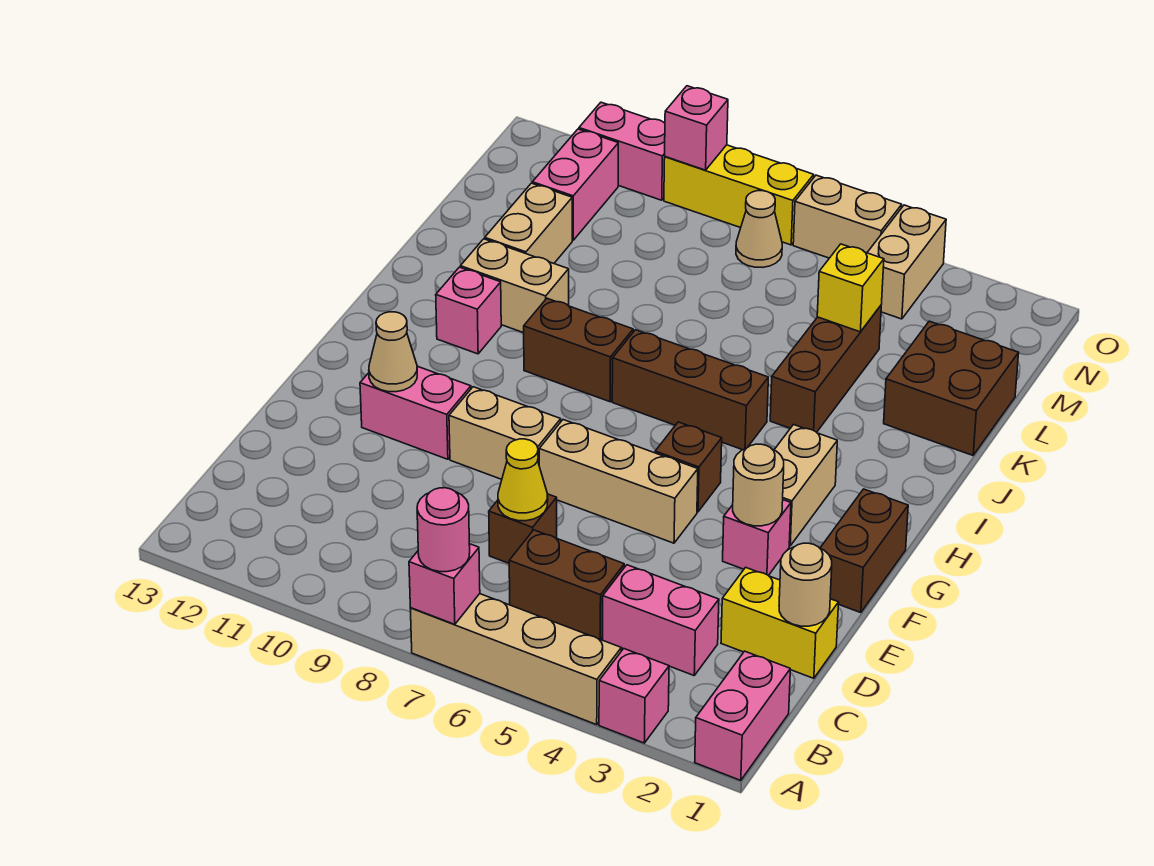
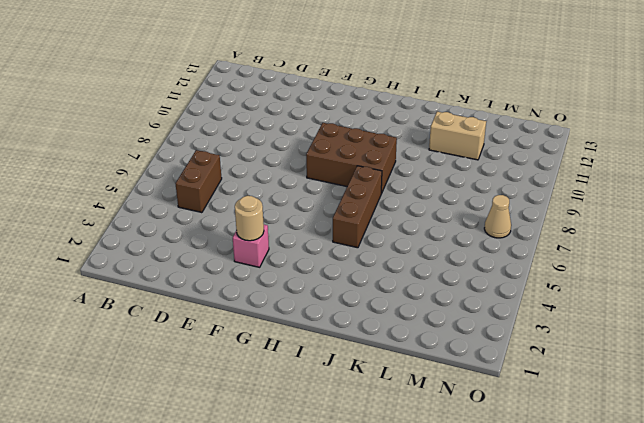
brown brick G8:I9 level 1 -> brown brick I8:I9 level 1
none -> pink brick A1:B1 level 1
none -> pink brick A3 level 1
none -> tan brick A4:A7 level 1
none -> pink brick C3:C4 level 1

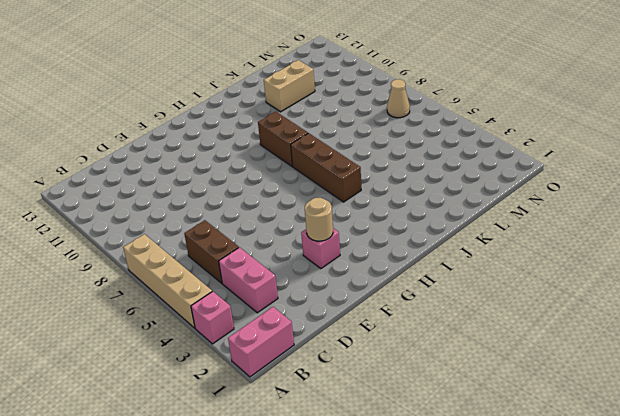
none -> yellow brick D1:D2 level 1
none -> brown brick D7 level 1
none -> brown brick F1:G1 level 1
none -> tan brick F5:F7 level 1

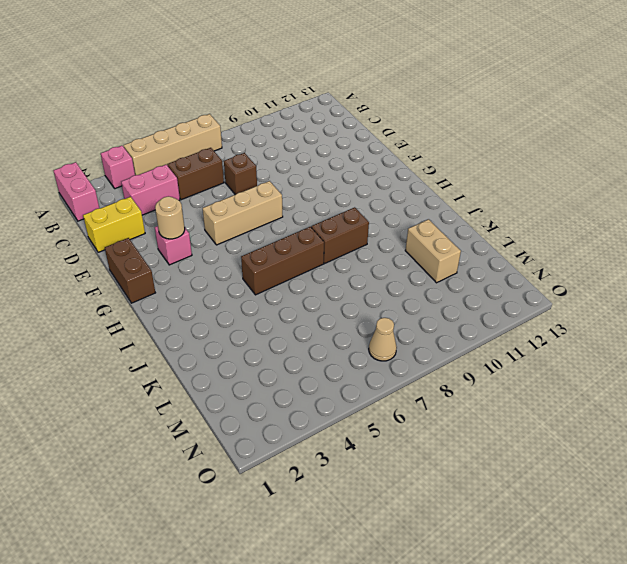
none -> tan brick F8:F9 level 1
none -> pink brick F10:F11 level 1
none -> tan brick G3:H3 level 1
none -> brown brick G5 level 1

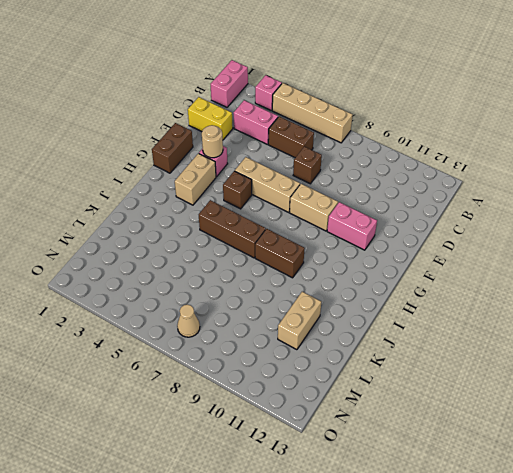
none -> pink brick I11 level 1
none -> brown brick J4:L4 level 1
none -> tan brick J10:J11 level 1
none -> brown brick K1:L2 level 1

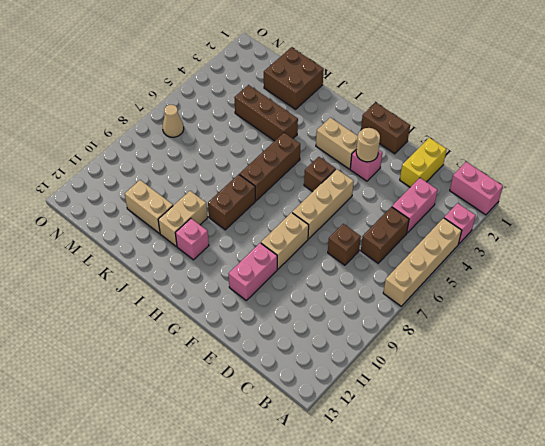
none -> pink brick M11:N11 level 1
none -> tan brick N4:O4 level 1
none -> tan brick O5:O6 level 1
none -> yellow brick O7:O9 level 1

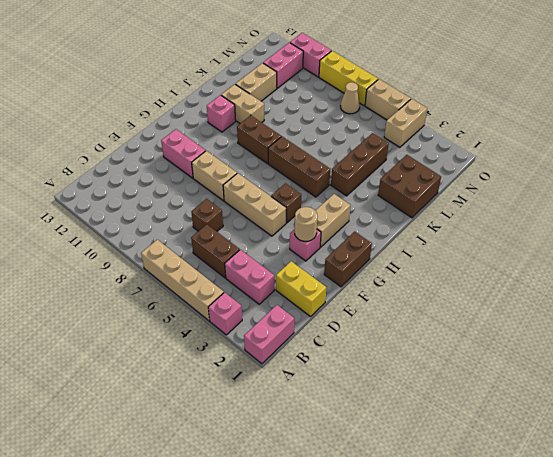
none -> pink brick A7 level 2
none -> tan round brick D1 level 2
none -> yellow cone D7 level 2
none -> tan cone F11 level 2

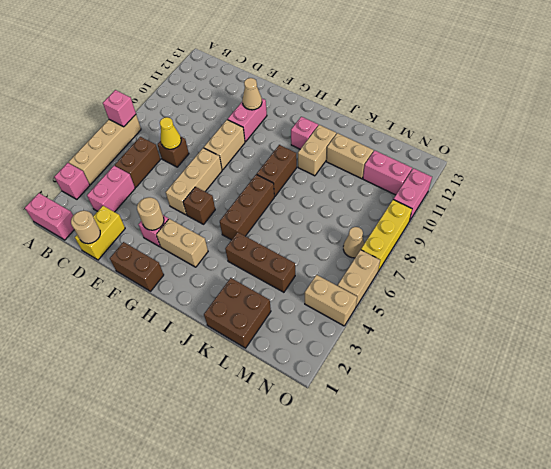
none -> yellow brick L4 level 2
none -> pink brick O9 level 2
none -> pink round brick A7 level 3

